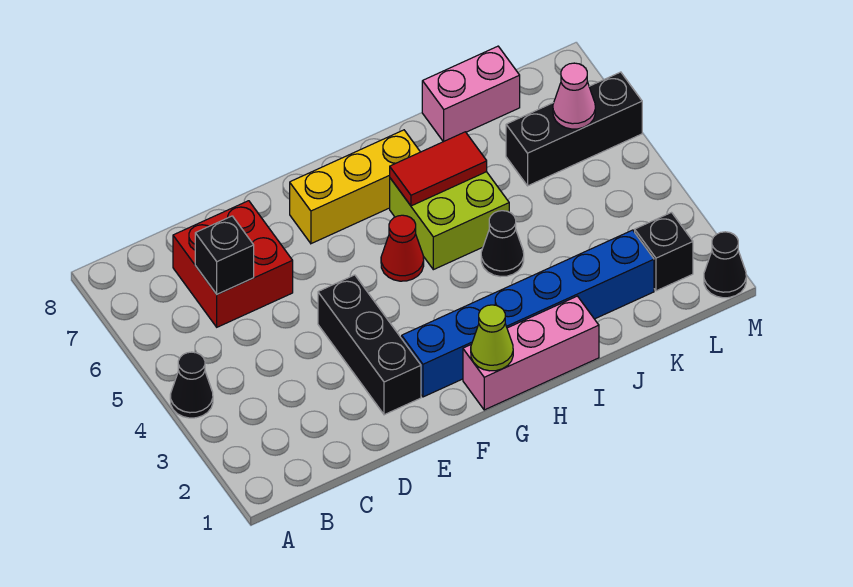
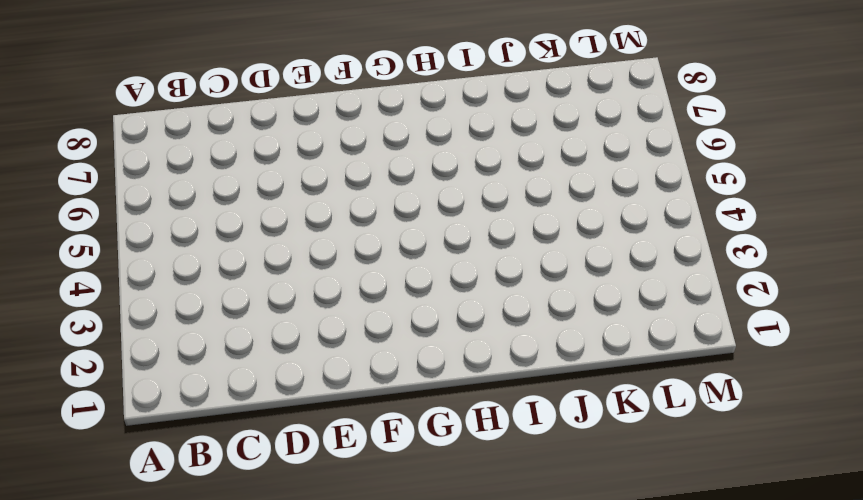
none -> black cone A4 level 1
none -> red brick C6:D7 level 1
none -> black brick E2:E4 level 1

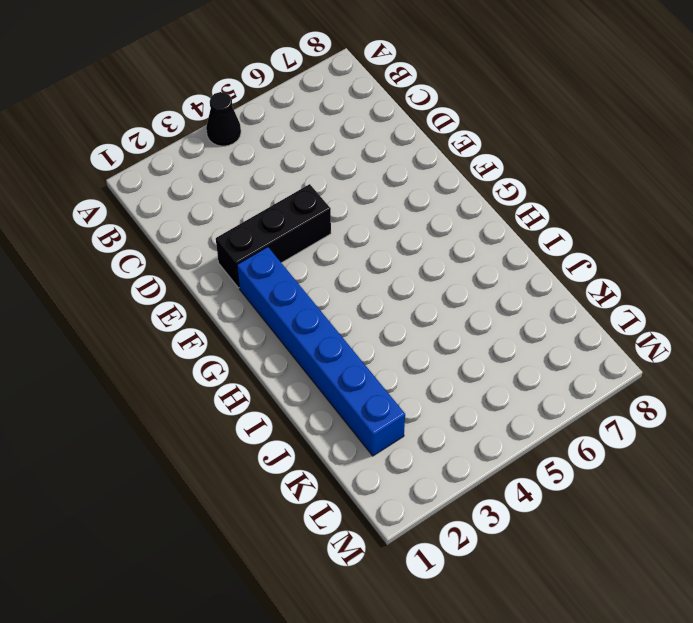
none -> red brick C6:D7 level 1
none -> yellow brick F7:H7 level 1
none -> pink brick G1:I1 level 1

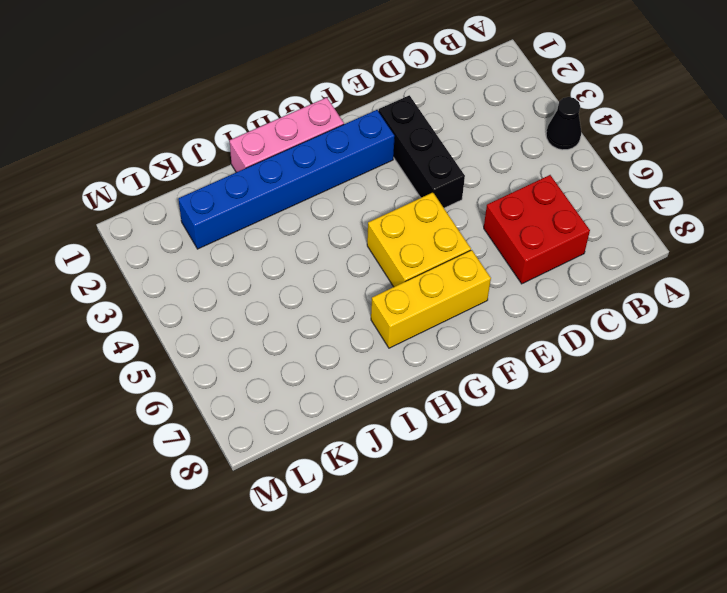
yellow brick F5:G6 level 1 -> red cone G5 level 1
none -> lime brick H5:I6 level 1
none -> black cone I4 level 1
none -> pink brick J8:K8 level 1

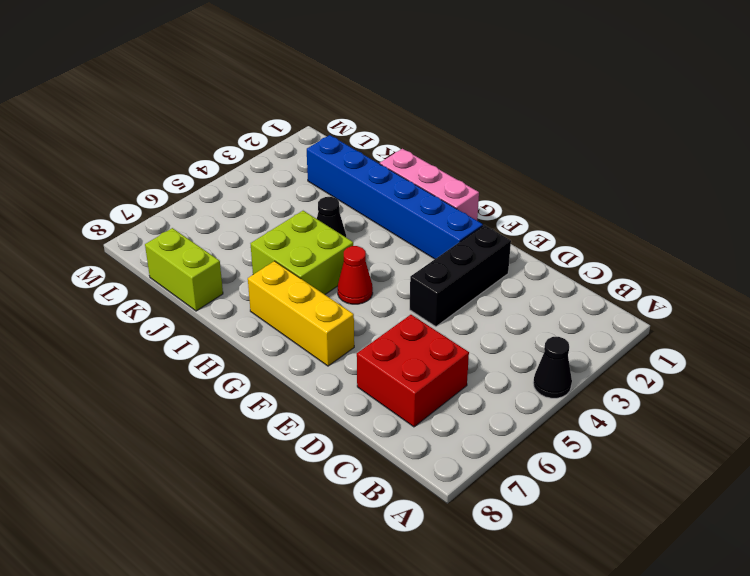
lime brick J8:K8 level 1 -> pink brick J8:K8 level 1
none -> black brick K6:M6 level 1
none -> black brick L2 level 1
none -> black cone M1 level 1

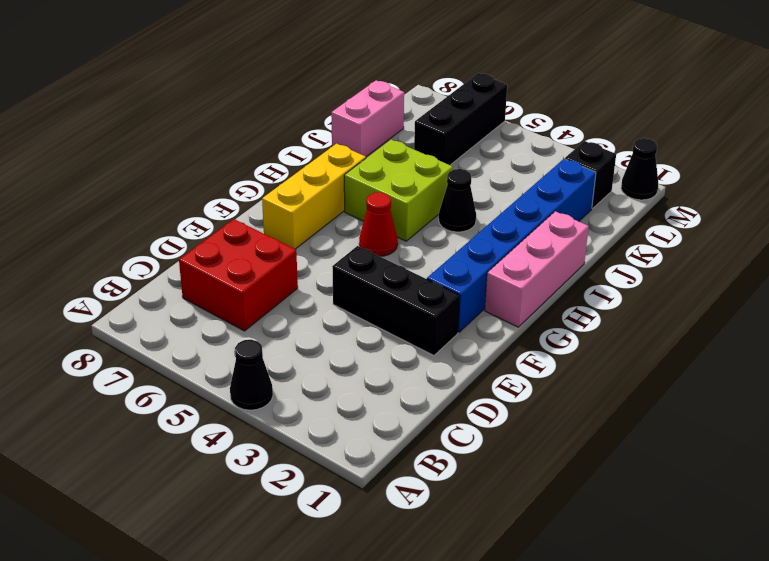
none -> black brick C6 level 2
none -> lime cone G1 level 2
none -> red tile H6:I6 level 2

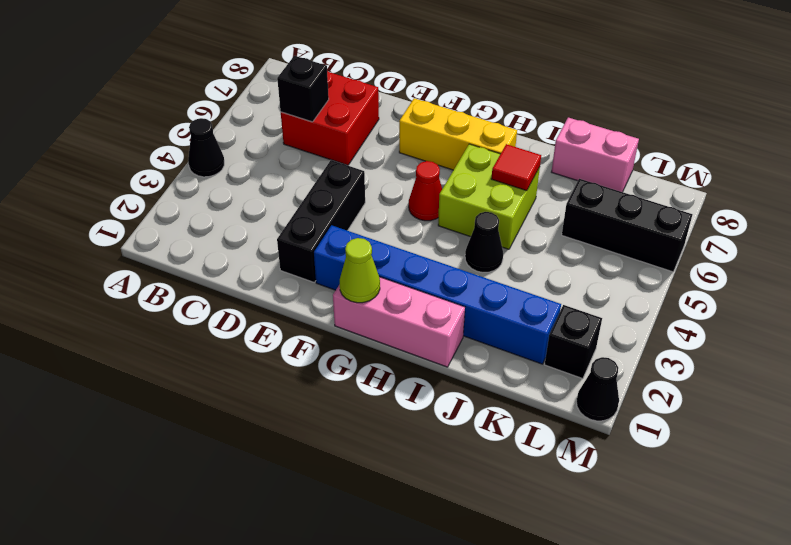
red tile I6 level 2 -> red tile H6:I6 level 2
none -> pink cone L6 level 2

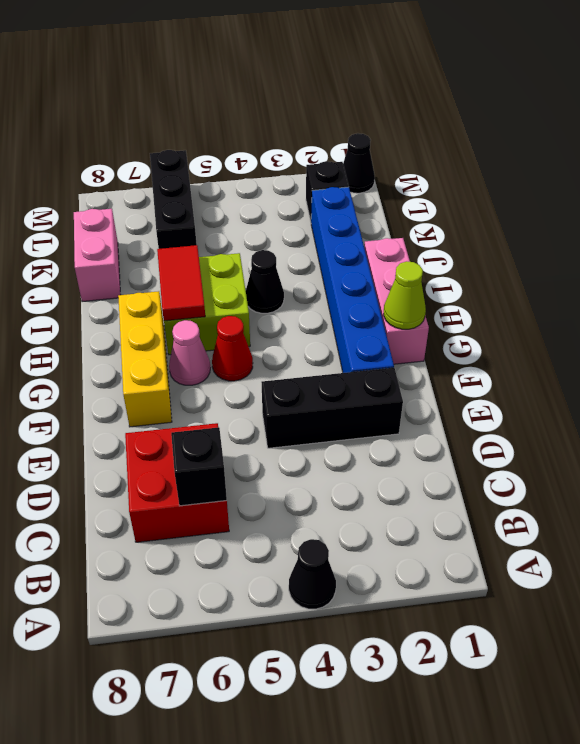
pink cone G6 level 1 -> pink cone L6 level 2

